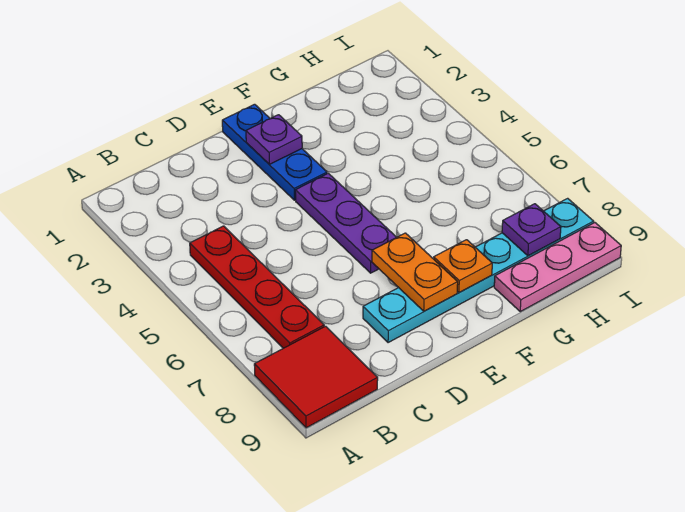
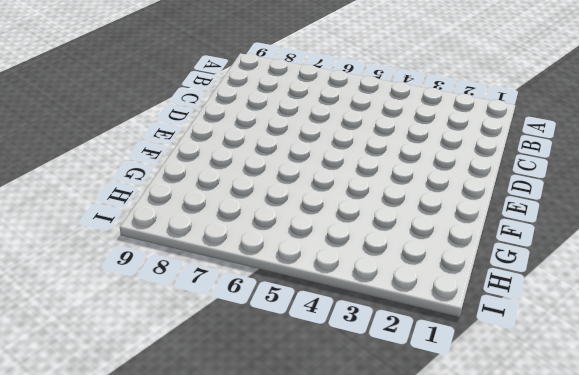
none -> red tile A8:B9 level 1
none -> red plate B4:B7 level 1

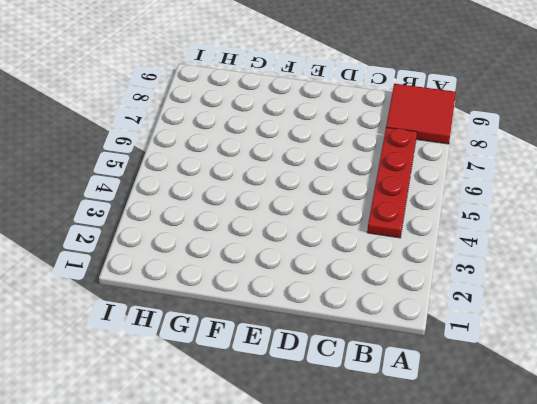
none -> cyan plate D8:I8 level 1
none -> blue plate E1:E3 level 1

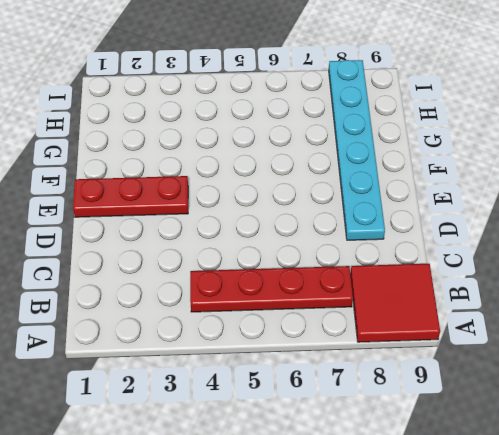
red plate E1:E3 level 1 -> blue plate E1:E3 level 1
none -> purple plate E4:E6 level 1
none -> pink plate G9:I9 level 1

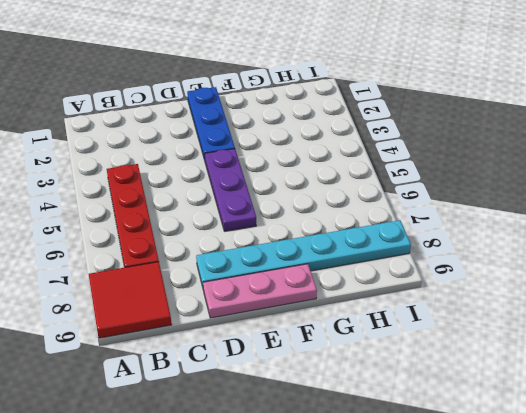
pink plate D9:F9 level 1 -> pink plate G9:I9 level 1
none -> purple plate E2 level 2
none -> orange plate E7:E8 level 2

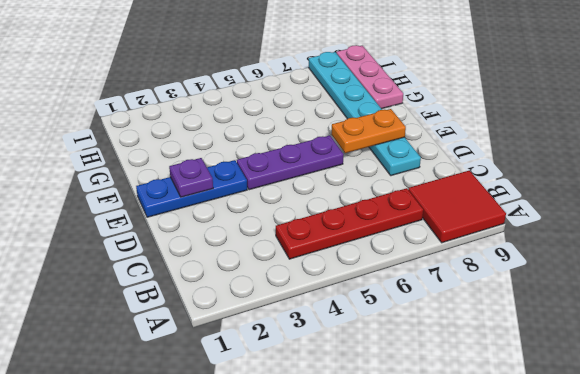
none -> orange plate F8 level 2
none -> purple plate H8 level 2

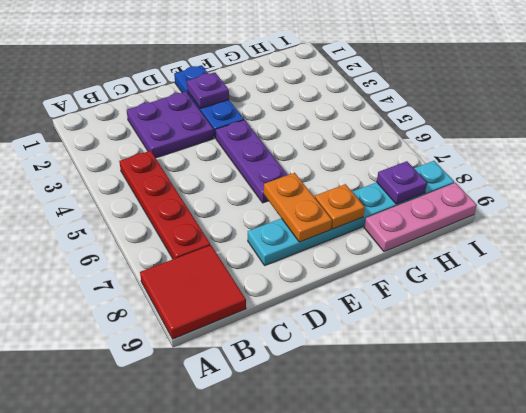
purple plate C2:D3 level 1 -> none

